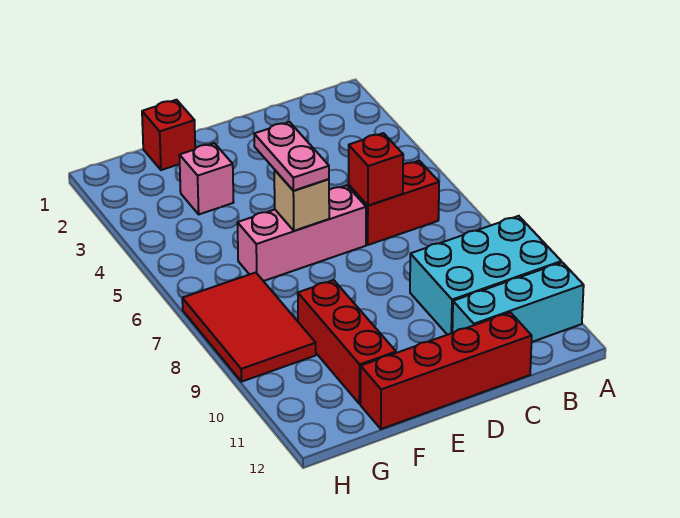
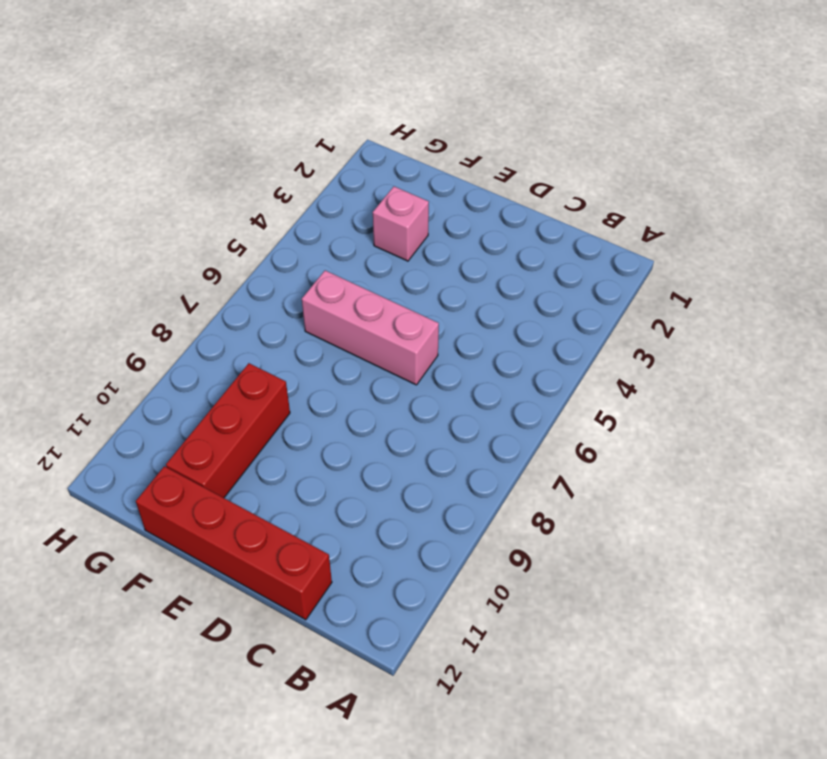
none -> cyan brick A9:C10 level 1
none -> cyan brick A11:C11 level 1
none -> red brick B6:C6 level 1

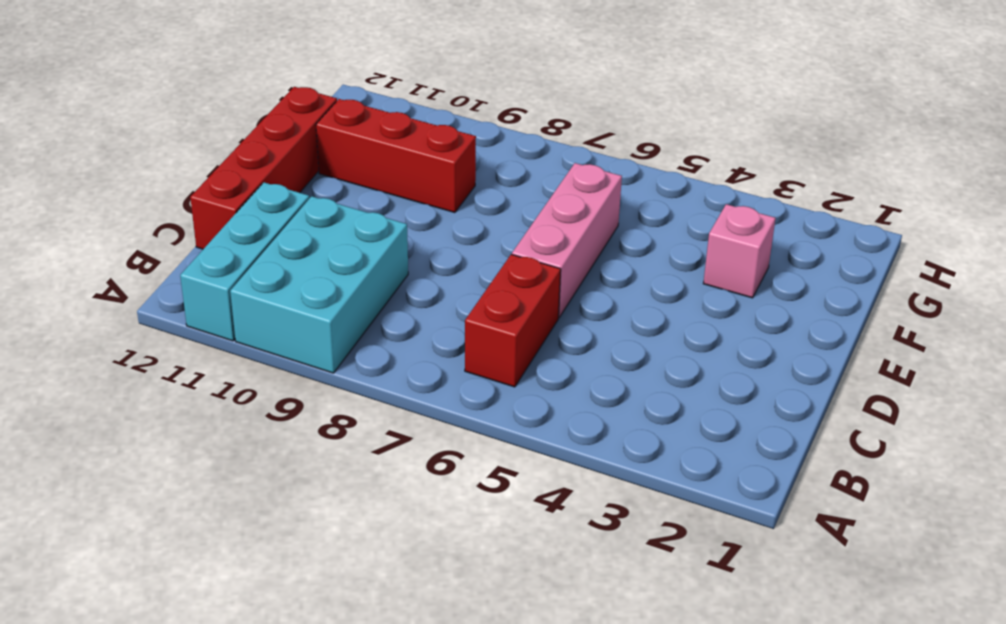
none -> red brick F1 level 1
none -> red tile G7:H9 level 1
none -> red brick C6 level 2

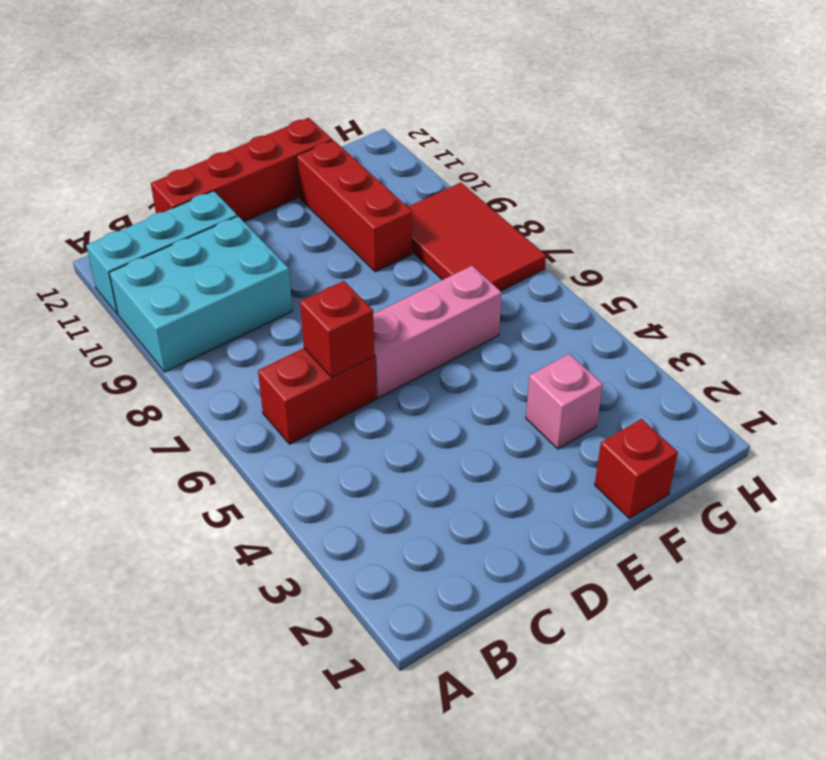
none -> tan brick E6 level 2
none -> pink plate E5:E6 level 3

